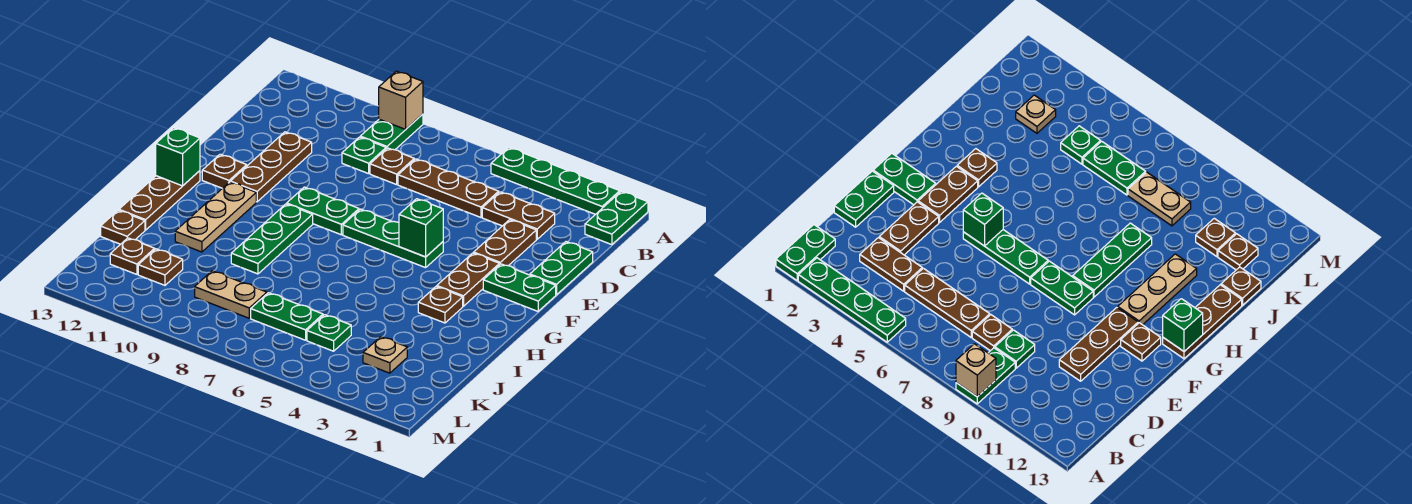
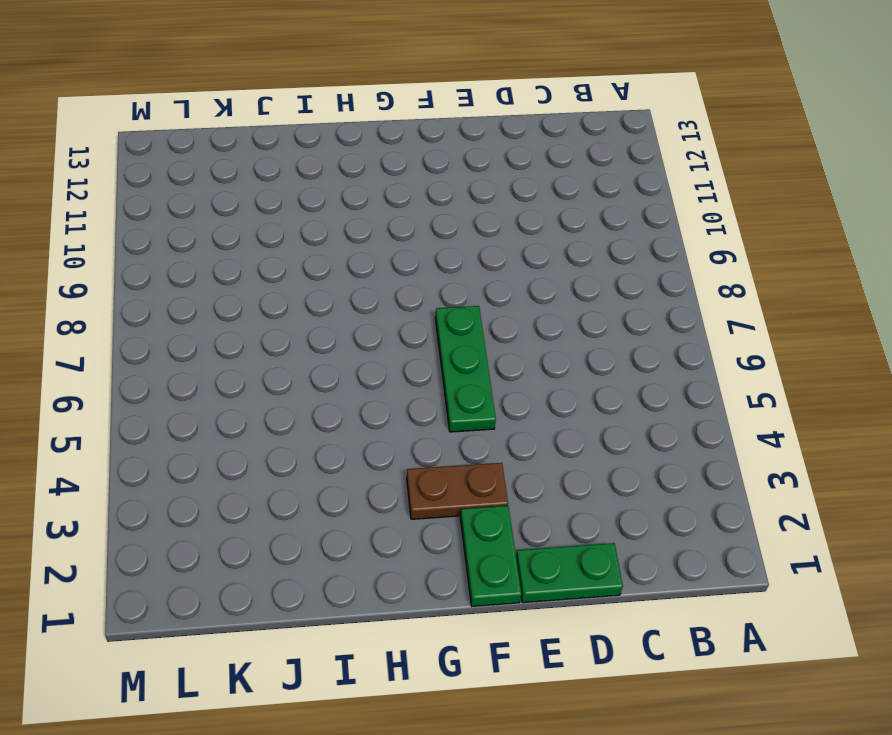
none -> green plate A1:B1 level 1
none -> green plate A2:A5 level 1
none -> green plate A9:B9 level 1

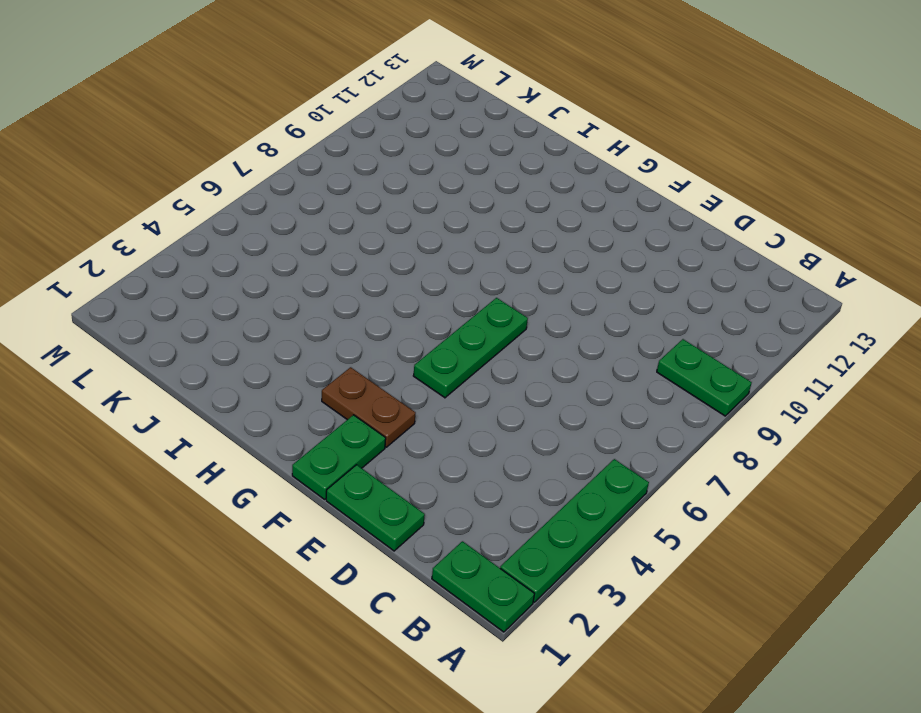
none -> brown plate C3:C4 level 1
none -> brown plate C5:C7 level 1
none -> brown plate C8 level 1

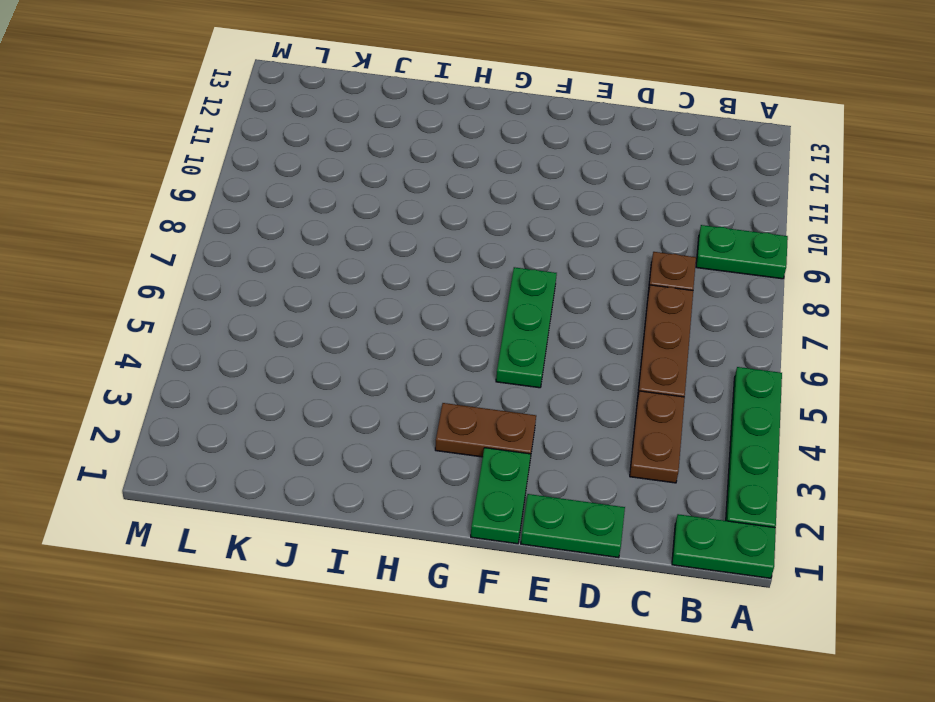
none -> green plate C9 level 1
none -> brown plate D3:E3 level 1
none -> brown plate D11:F11 level 1

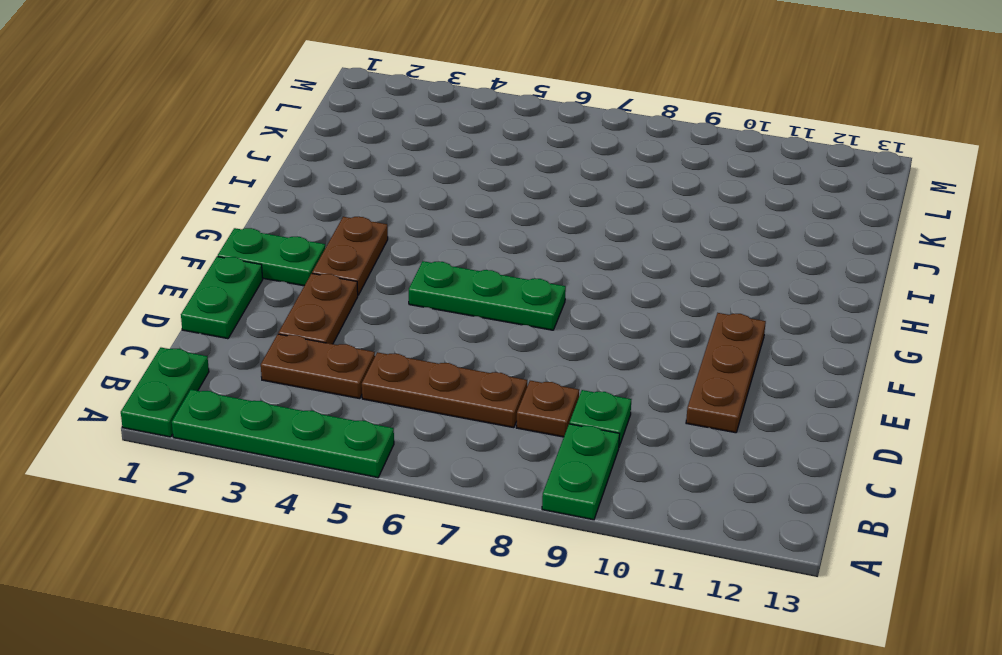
none -> green plate F8:F9 level 1
none -> brown plate F12 level 1
none -> green plate G9:I9 level 1

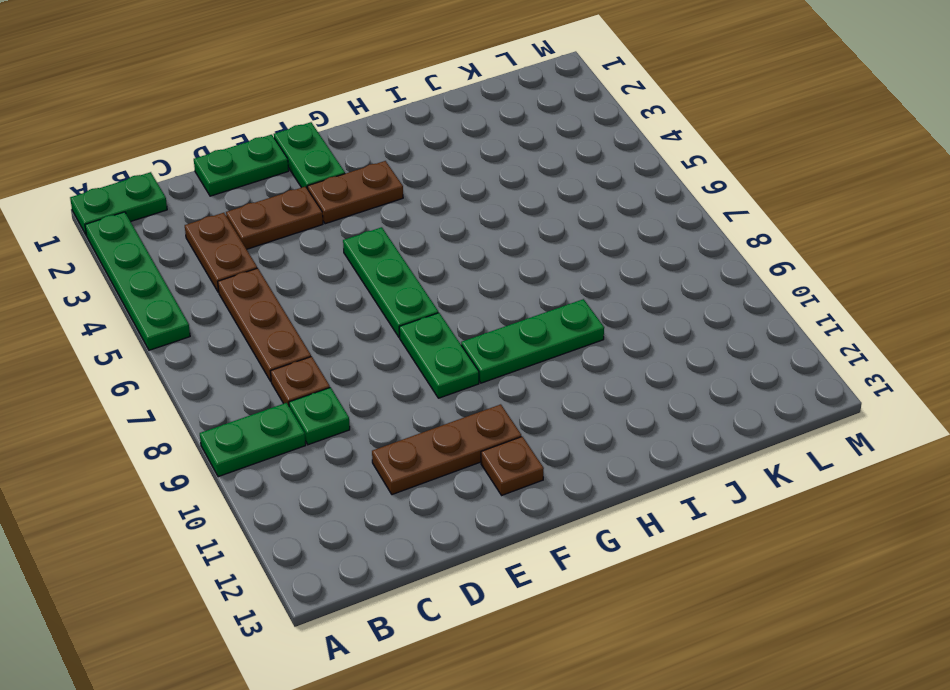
none -> tan plate G11:I11 level 1
none -> brown plate G13:I13 level 1
none -> brown plate H3 level 1

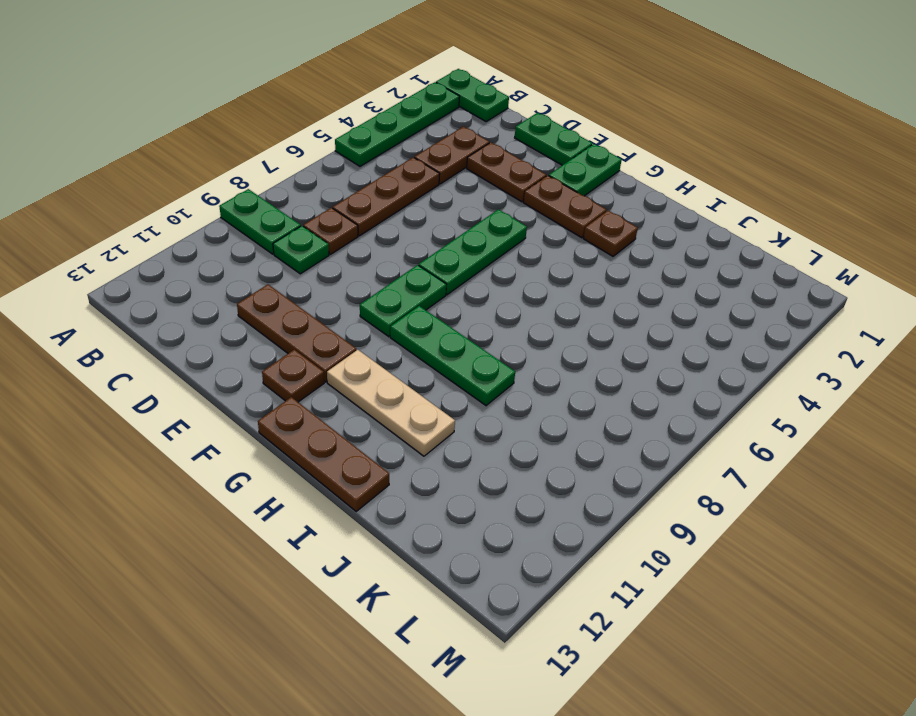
none -> brown plate J13 level 1
none -> tan plate K3 level 1
none -> green plate K5 level 1

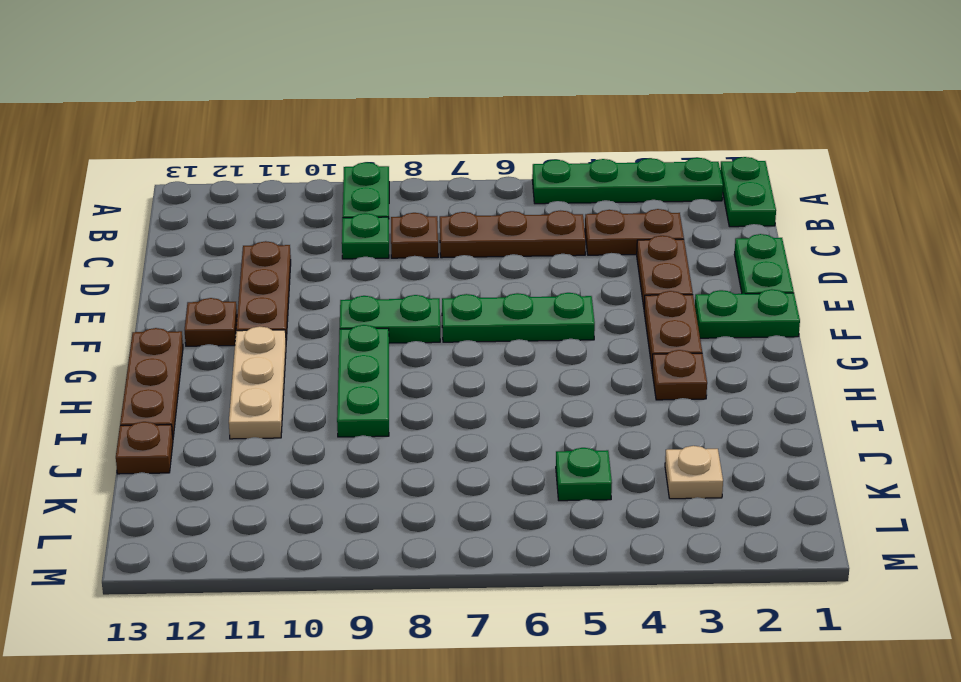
none -> green plate K6:K7 level 1
none -> tan plate K8:K9 level 1
none -> brown plate K11 level 1

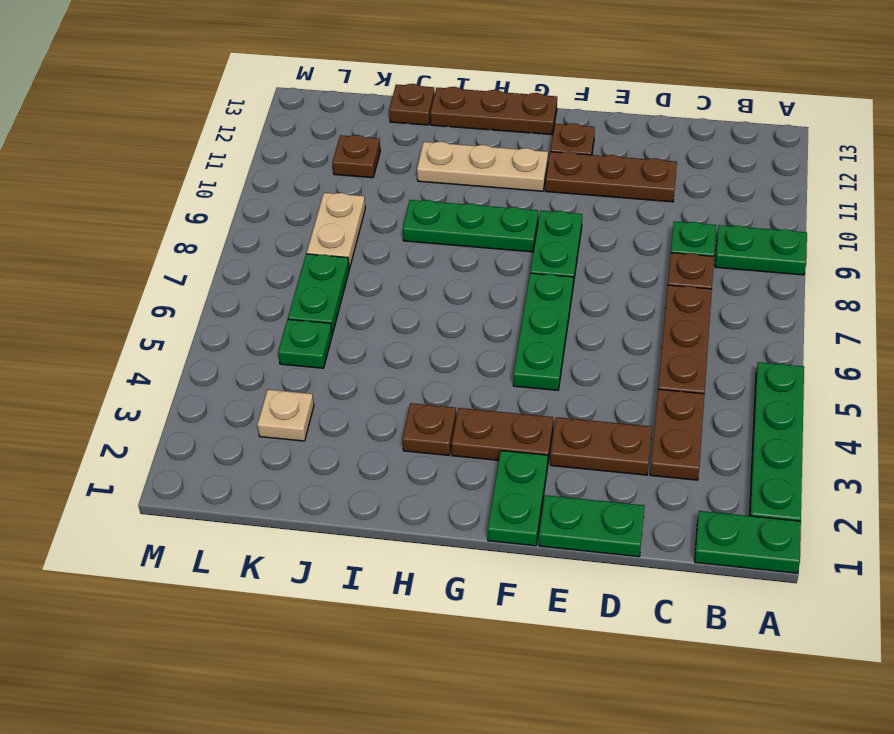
none -> brown plate K12 level 1
none -> tan brick A9 level 2
none -> green brick F5 level 2

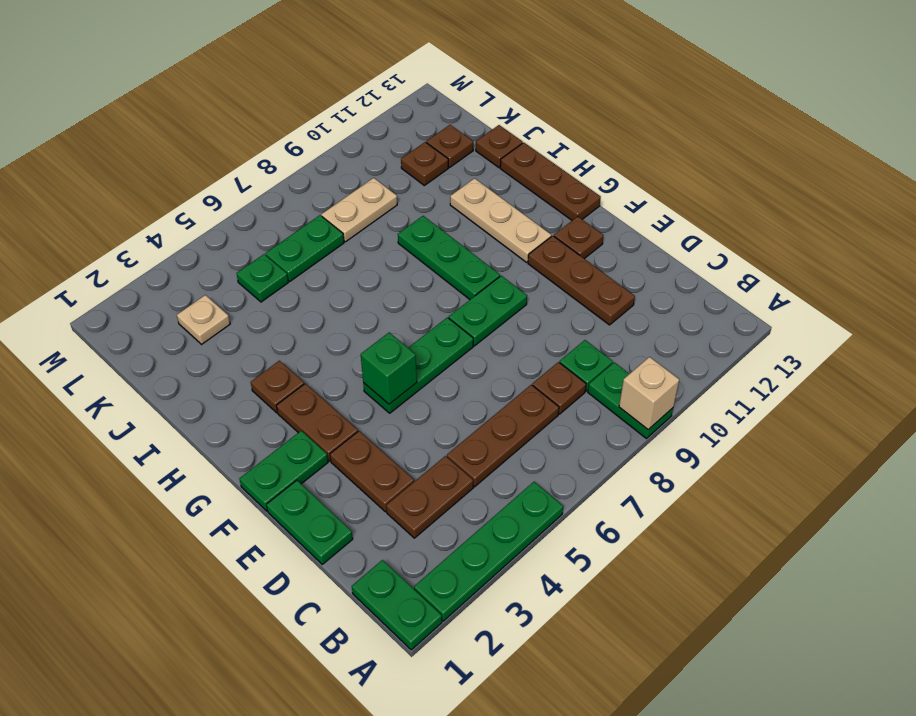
none -> green brick G13 level 2

